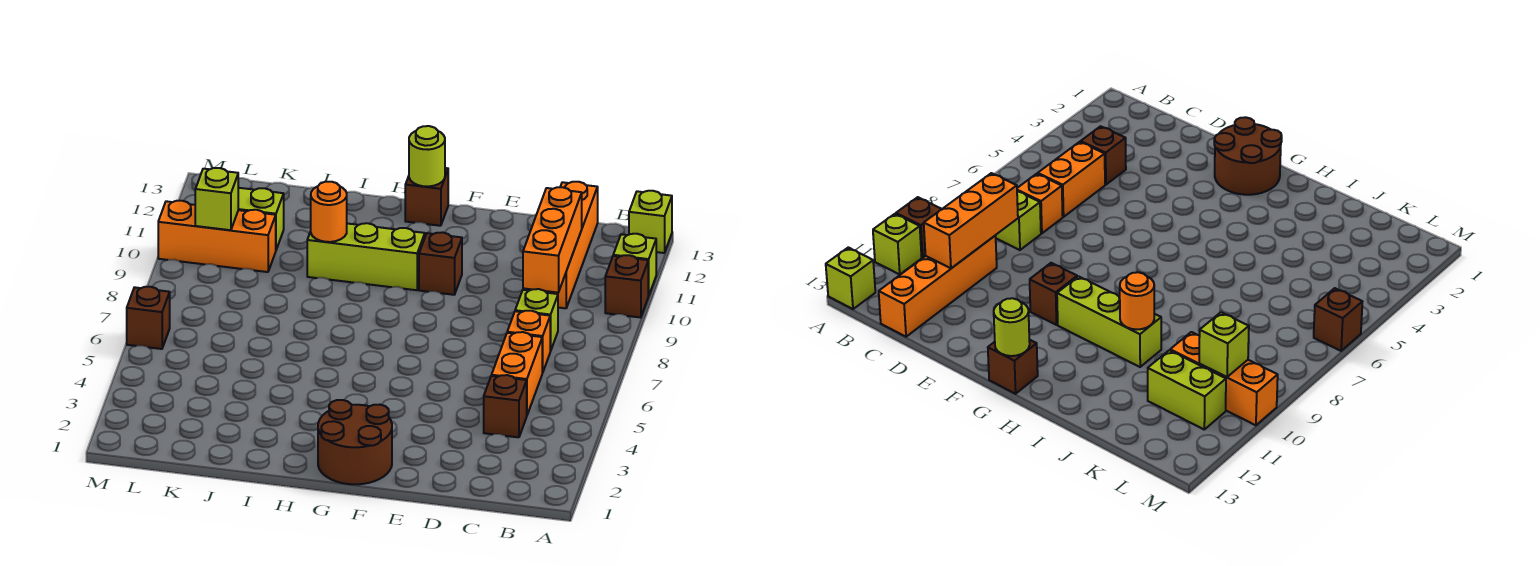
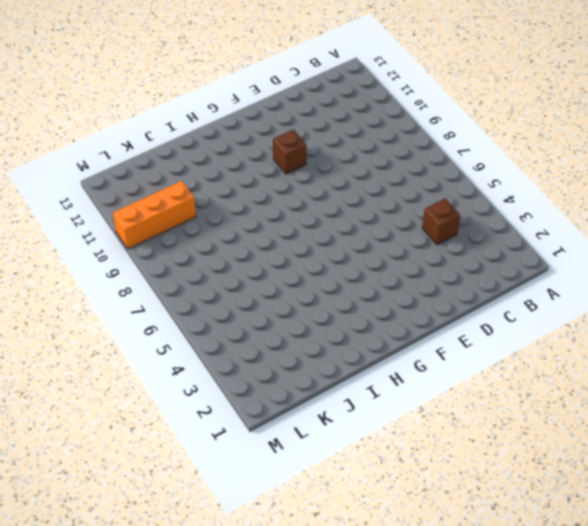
none -> brown brick A10 level 1
none -> lime brick A11 level 1
none -> lime brick A13 level 1

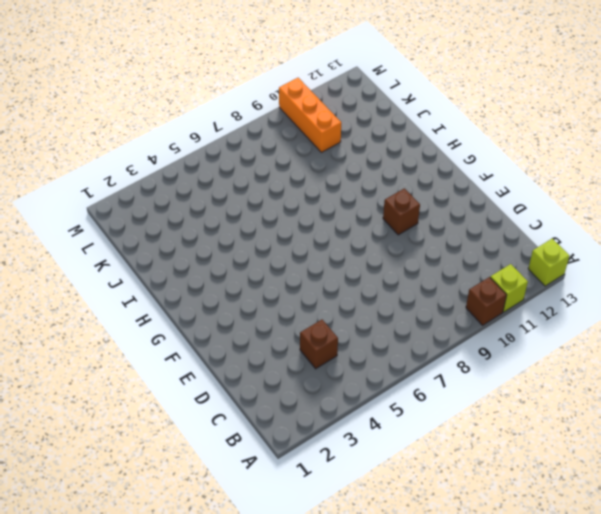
none -> orange brick C5:C6 level 1
none -> orange brick C7 level 1
none -> lime brick C8 level 1

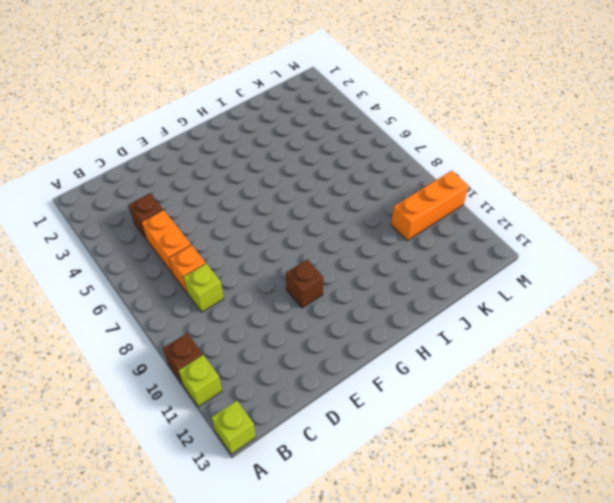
none -> orange brick C10:C13 level 1
none -> brown round brick F1:G2 level 1
none -> lime brick G10:I10 level 1

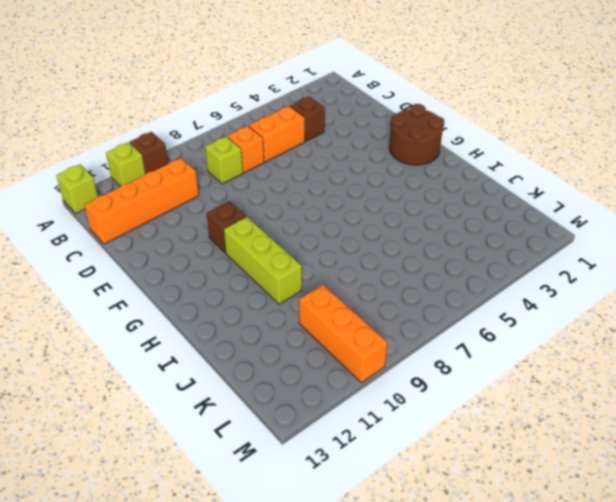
none -> brown brick G13 level 1
none -> lime brick K11:L11 level 1
none -> brown brick M6 level 1

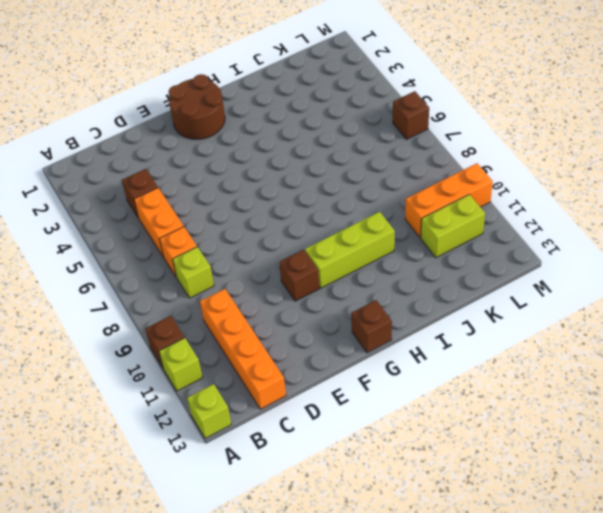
none -> orange brick C9:C11 level 2
none -> lime round brick G13 level 2
none -> orange round brick I10 level 2

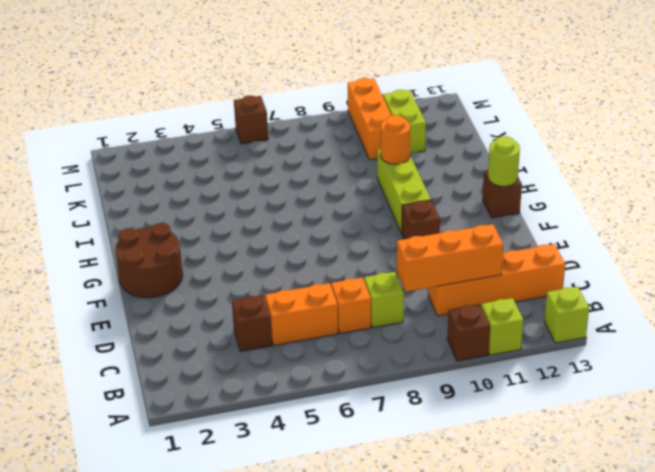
none -> lime brick L10 level 2

